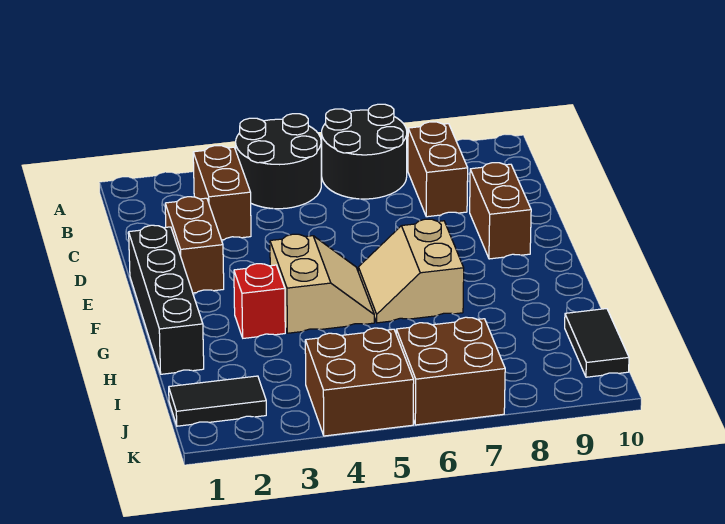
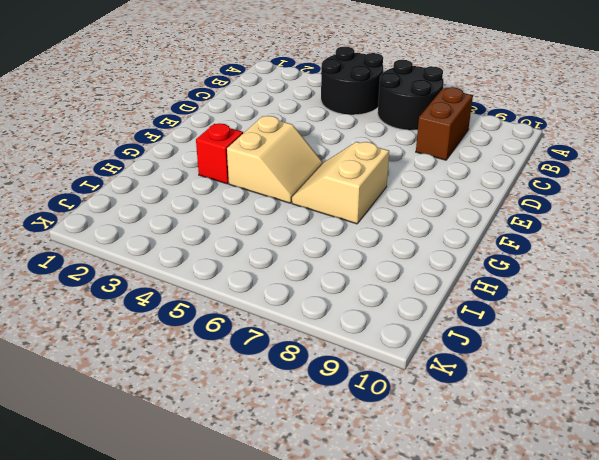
none -> brown brick B3:C3 level 1
none -> brown brick D2:E2 level 1
none -> brown brick D9:E9 level 1

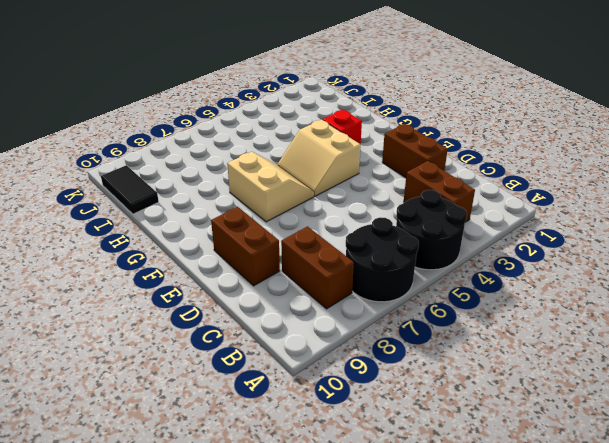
none -> black brick E1:H1 level 1
none -> black tile J1:J2 level 1
none -> brown brick J4:K5 level 1

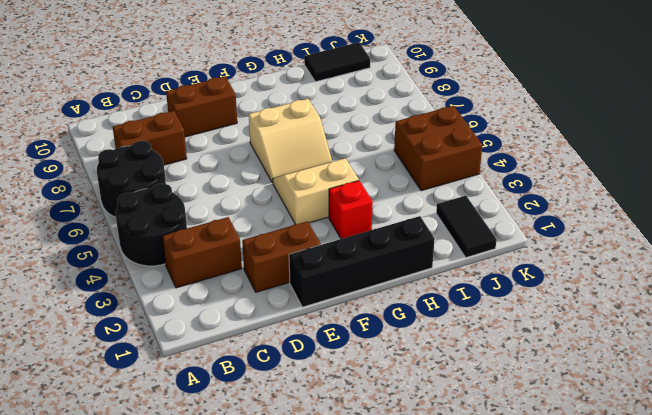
none -> brown brick J6:K7 level 1

